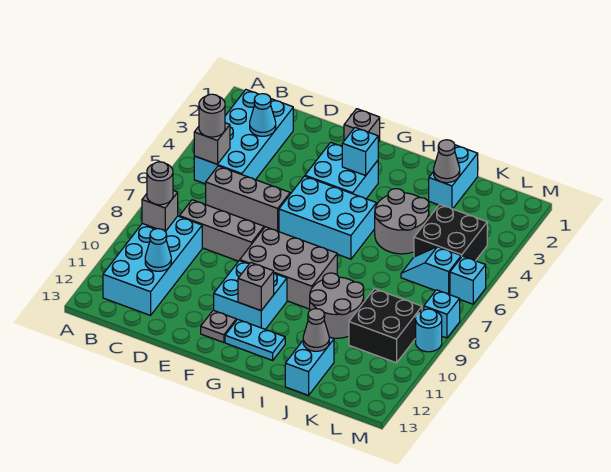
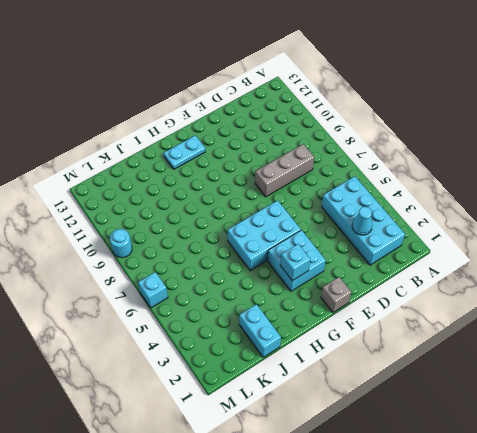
none -> cyan brick B9:C12 level 1
none -> grey brick C6:E6 level 1
none -> grey brick F8:H9 level 1
none -> cyan brick F10:G11 level 1

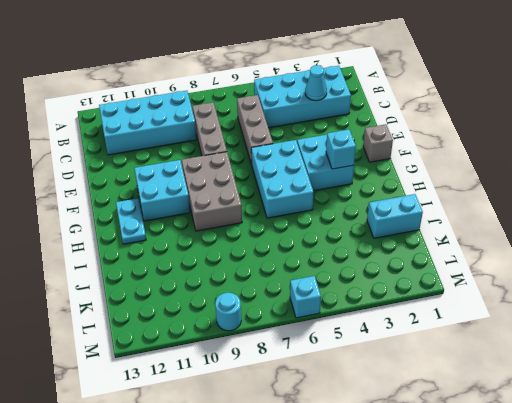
none -> grey plate F12 level 1
none -> grey round brick I4:J5 level 1
none -> grey round brick I9:J10 level 1
none -> cyan brick J12:J13 level 1

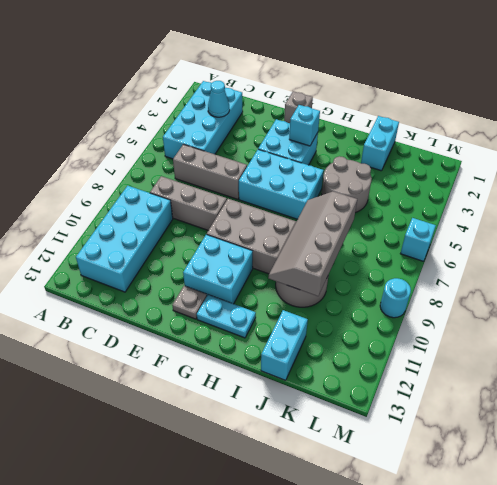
grey slope I7:J10 level 2 top J -> none
none -> black brick K4:L5 level 1
none -> cyan slope K6:L6 level 1 top L
none -> black brick K9:L10 level 1
none -> cyan brick M8 level 1

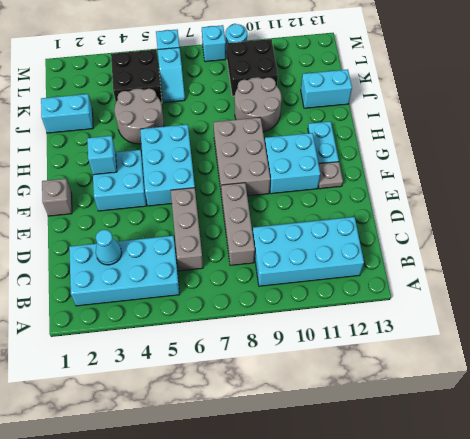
none -> grey brick B5 level 2
none -> grey brick B9 level 2
none -> cyan cone C11 level 2
none -> grey brick G11 level 2

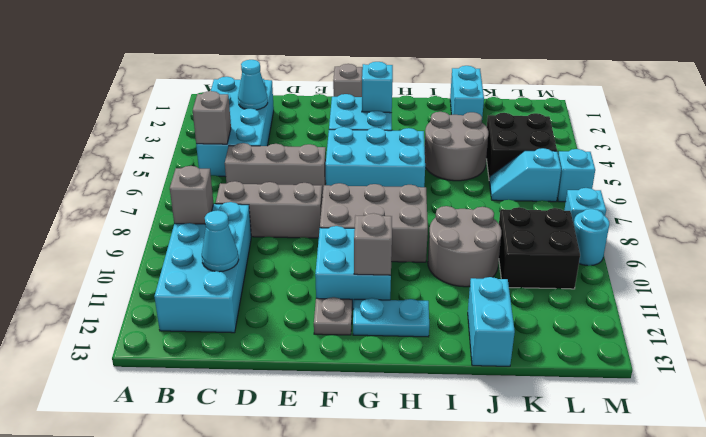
none -> grey cone J2 level 2
none -> grey cone J12 level 2
none -> grey round brick B5 level 3
none -> grey round brick B9 level 3

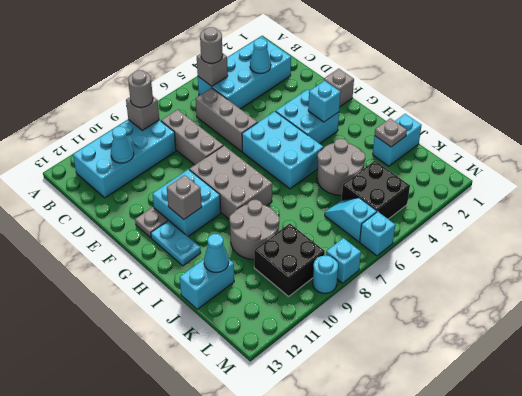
grey plate J2 level 2 -> grey cone J2 level 2
cyan cone J12 level 2 -> grey cone J12 level 2

